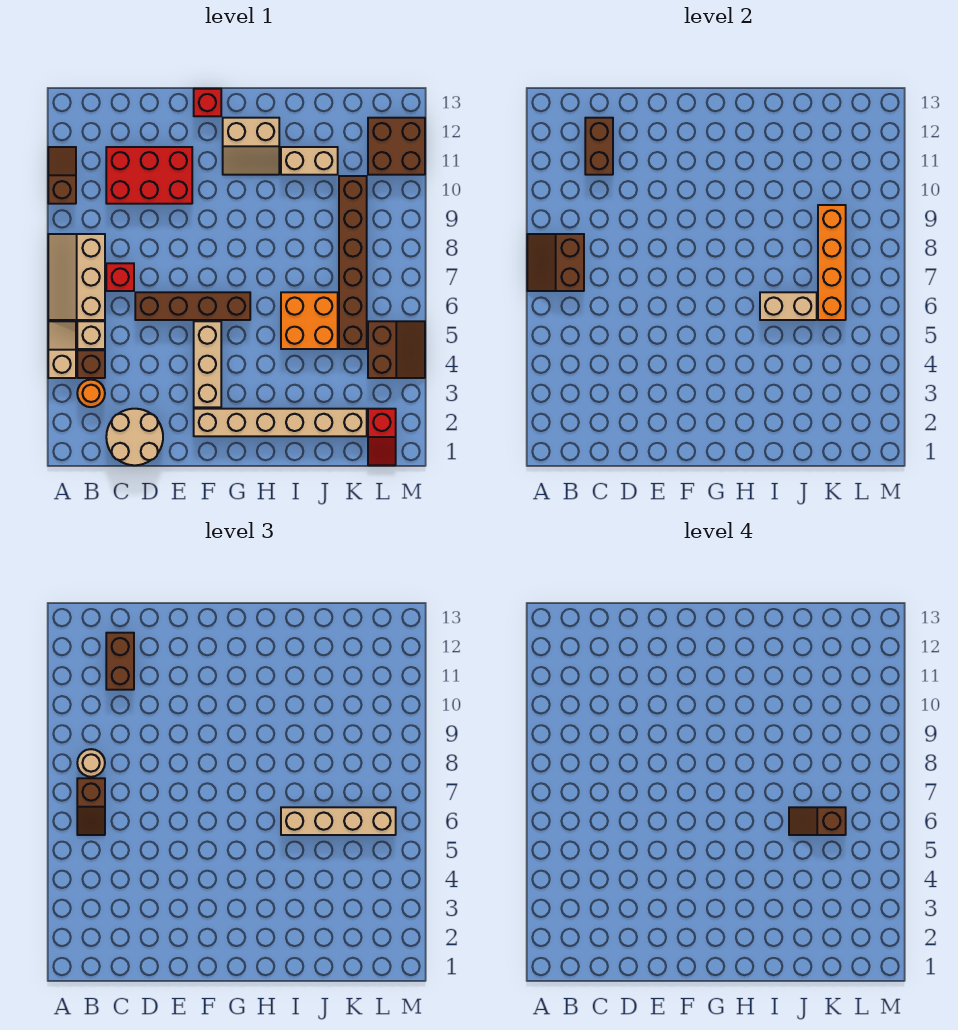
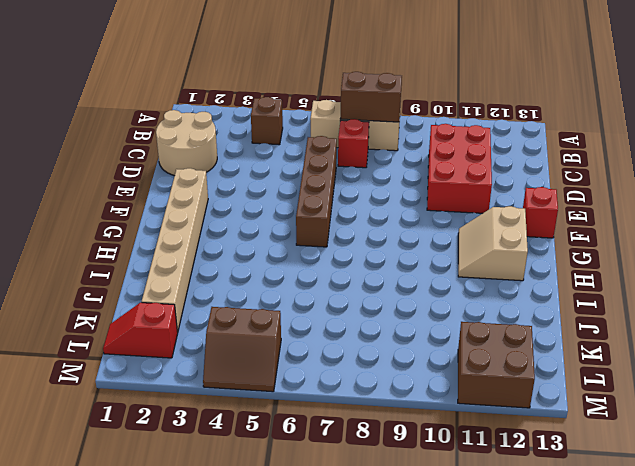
none -> tan slope A4:A5 level 1 top 4
none -> brown slope A10:A11 level 1 top 10
none -> orange round brick B3 level 1

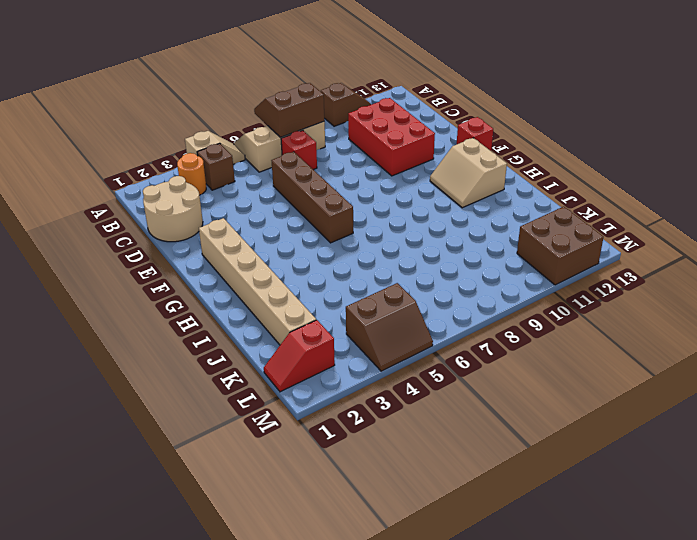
none -> tan brick B5 level 1
none -> tan brick F3:F5 level 1
none -> orange brick I5:J6 level 1

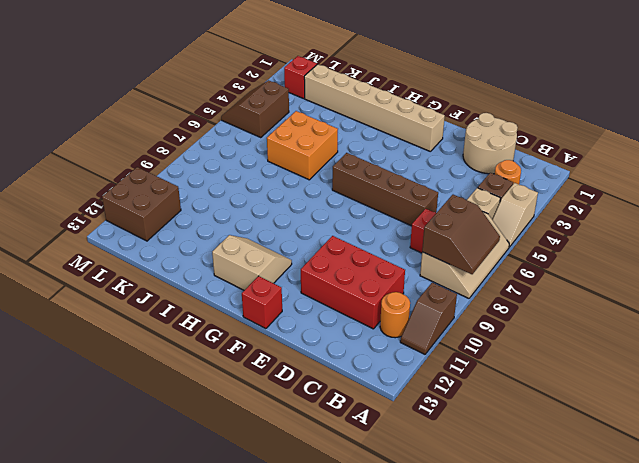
orange round brick B11 level 1 -> none
none -> tan brick F3:F5 level 1
none -> tan brick I11:J11 level 1
none -> brown brick K5:K10 level 1

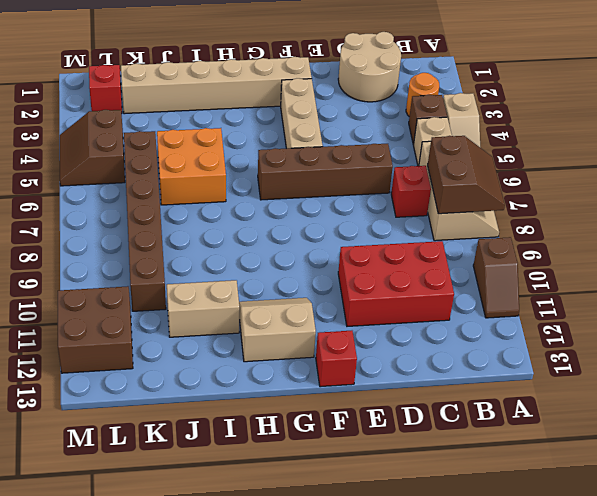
none -> brown brick C11:C12 level 2
none -> tan brick I6:J6 level 2
none -> orange brick K6:K9 level 2

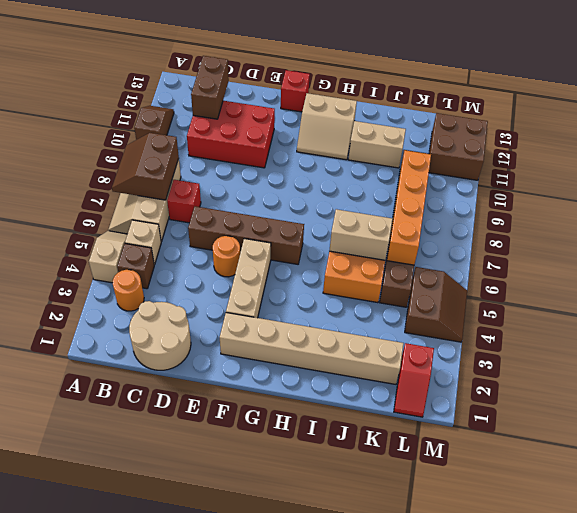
orange round brick E5 level 1 -> none
none -> brown slope B6:B7 level 3 top 7
none -> tan round brick B8 level 3
none -> brown brick C11:C12 level 3

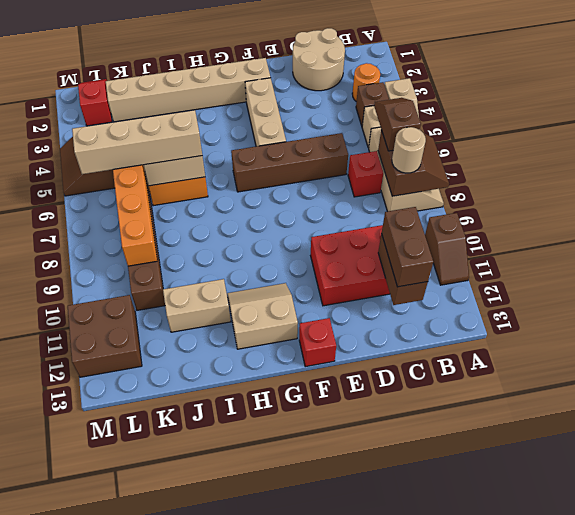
none -> brown slope J6:K6 level 4 top K

